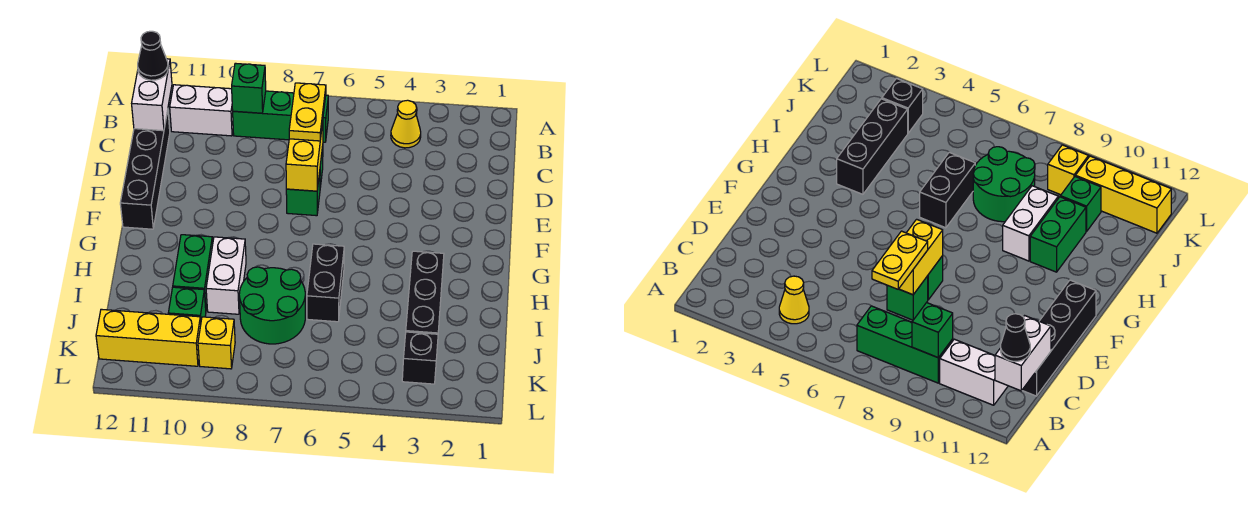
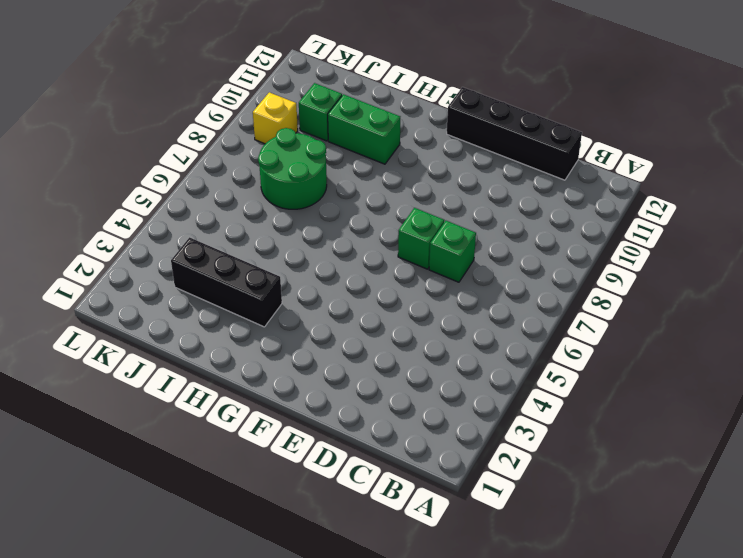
none -> yellow cone B4 level 1
none -> green brick B7:B9 level 1
none -> white brick B10:B11 level 1

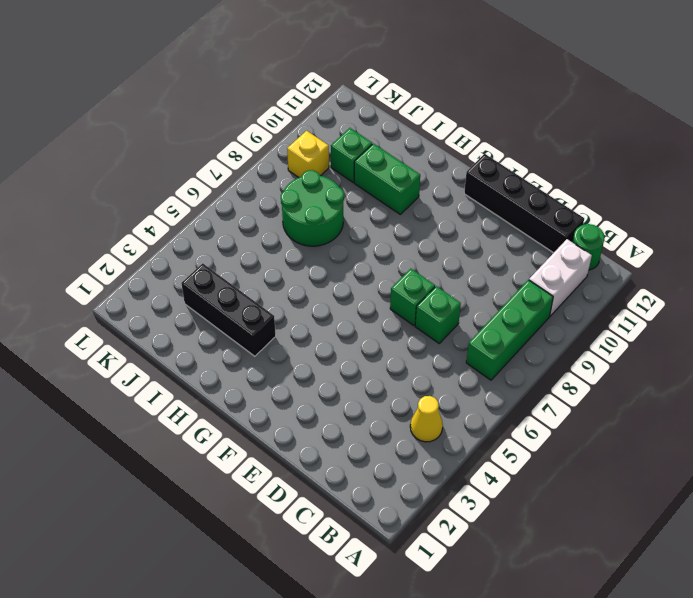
green round brick B12 level 1 -> none
none -> black brick H6:I6 level 1
none -> white brick H9:I9 level 1
none -> black brick K3 level 1

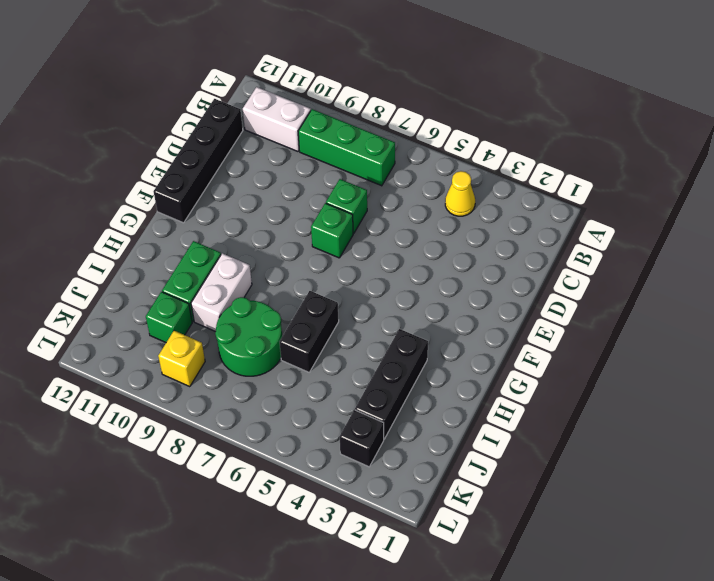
none -> yellow brick K10:K12 level 1
none -> green brick B9 level 2
none -> white brick B12:C12 level 2

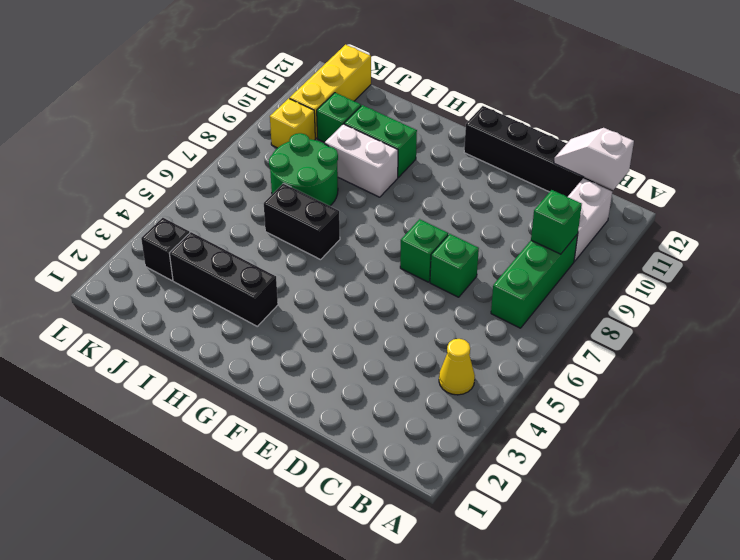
white slope B12:C12 level 2 top B -> white brick B12:C12 level 2
none -> yellow brick D7:E7 level 2
none -> black cone B12 level 3
none -> yellow plate C7:D7 level 3

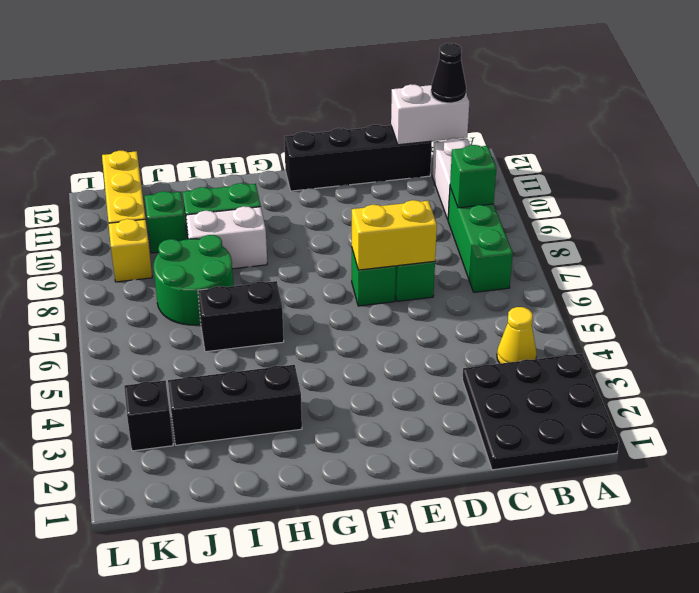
black plate A1:C3 level 1 -> none
none -> yellow plate C7:D7 level 3

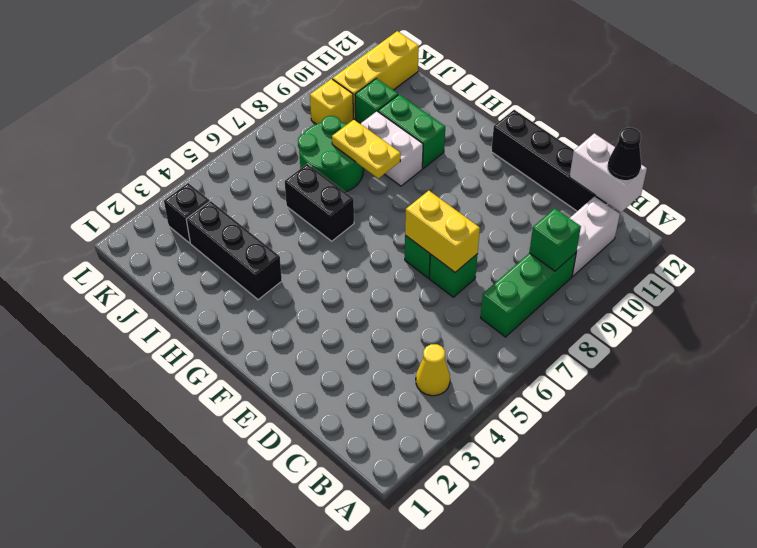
yellow plate H8:I8 level 2 -> yellow plate C7:D7 level 3

